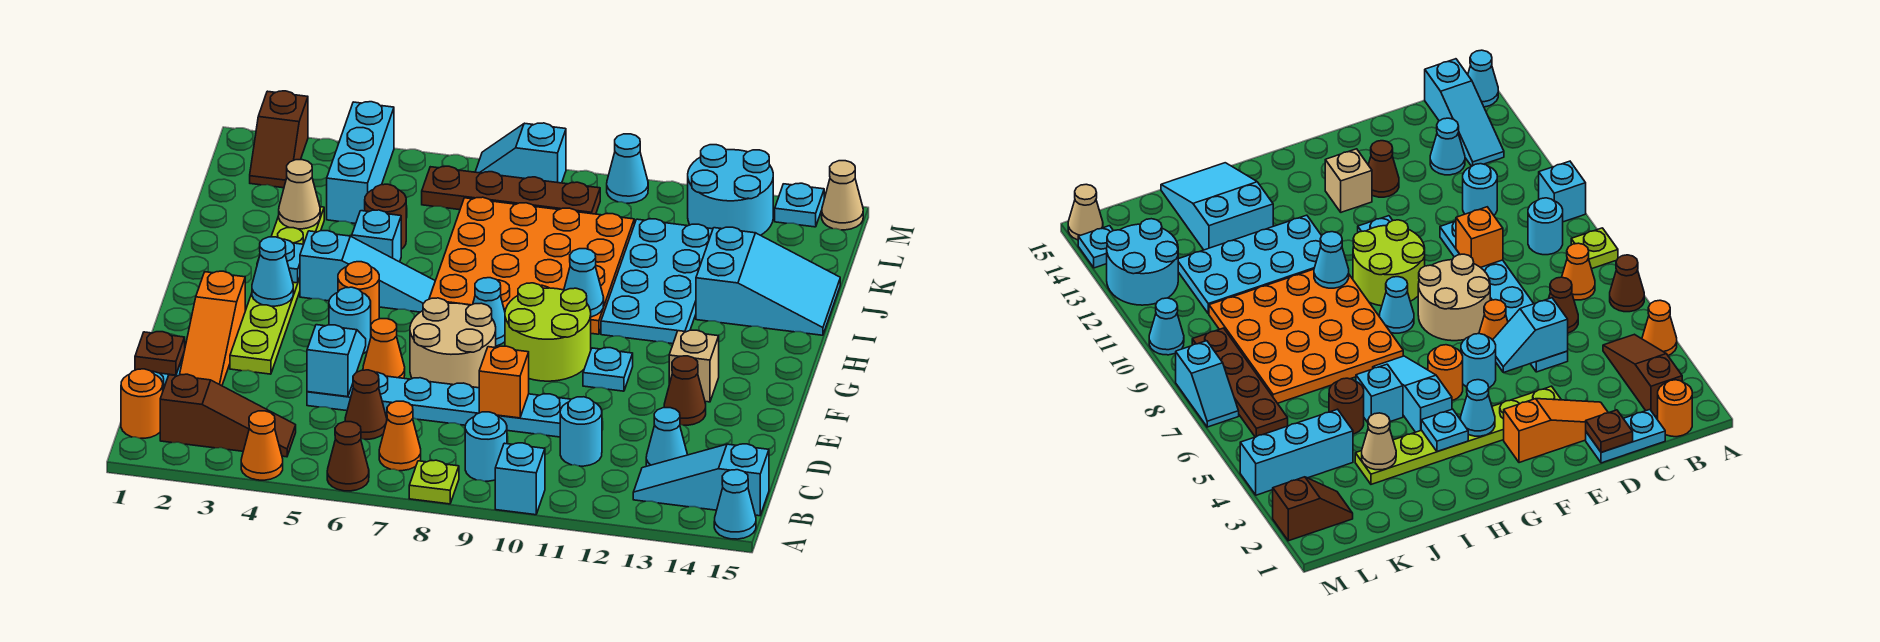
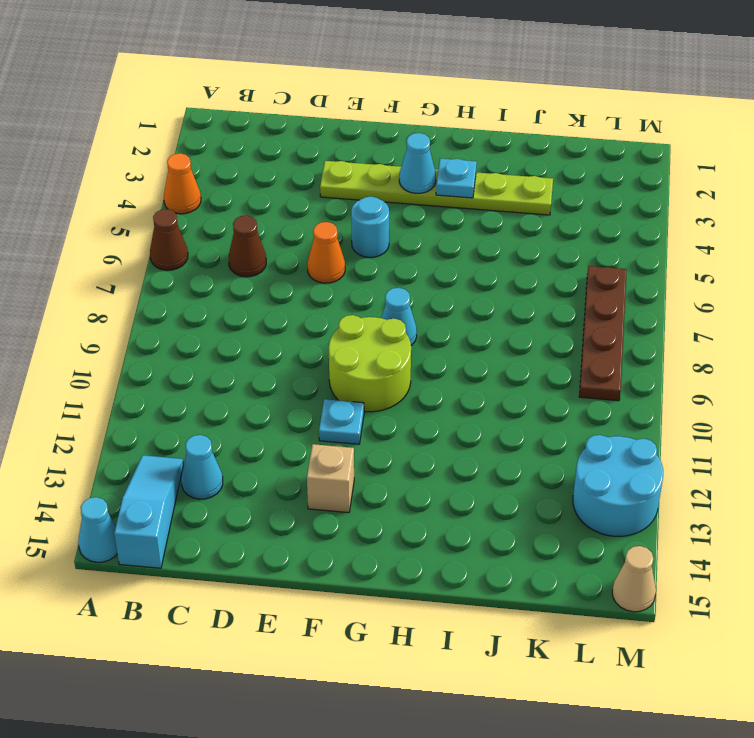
none -> lime plate A8 level 1
none -> cyan brick A10 level 1
none -> orange round brick B1 level 1
none -> brown slope B2:B4 level 1 top 2

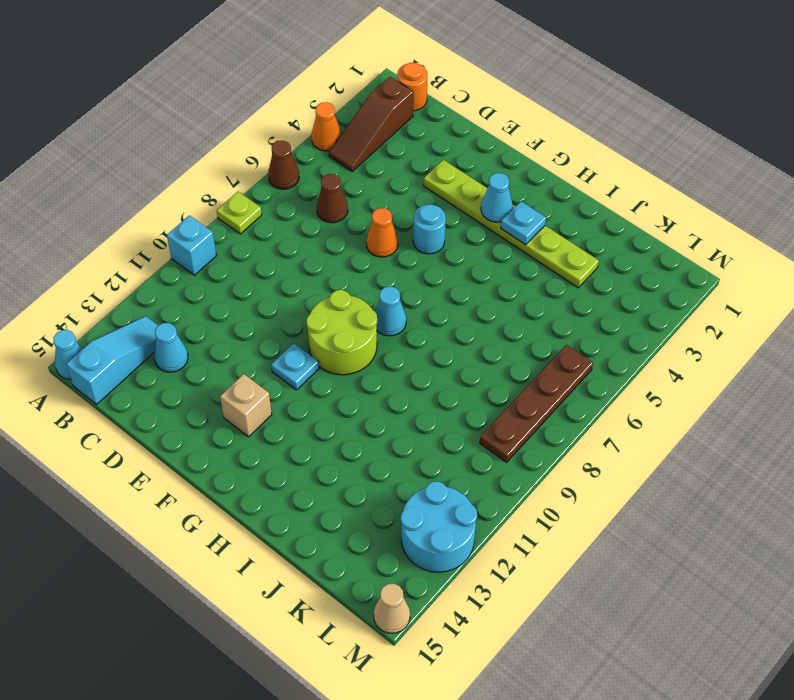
none -> orange cone B7 level 1
none -> cyan round brick B9 level 1
none -> cyan plate C1:D1 level 1
none -> cyan round brick C11 level 1

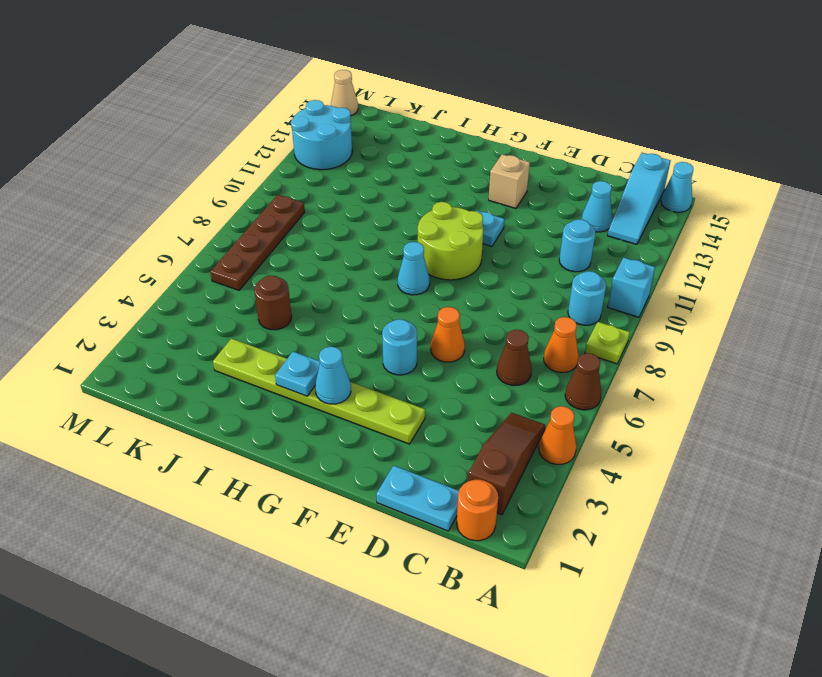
none -> orange slope D2:F2 level 1 top F
none -> cyan plate D5:D10 level 1
none -> tan round brick E7:F8 level 1
none -> brown cone E13 level 1

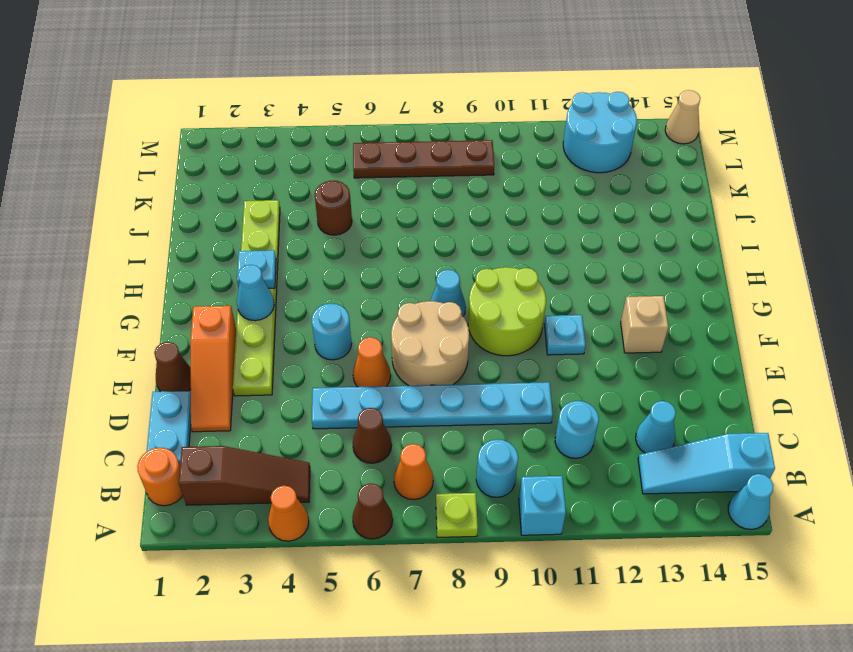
brown cone E1 level 1 -> brown cone E13 level 1
none -> orange round brick G5 level 1
none -> cyan slope H4:H6 level 1 top 4
none -> orange plate H7:K10 level 1
none -> cyan plate H11:K12 level 1

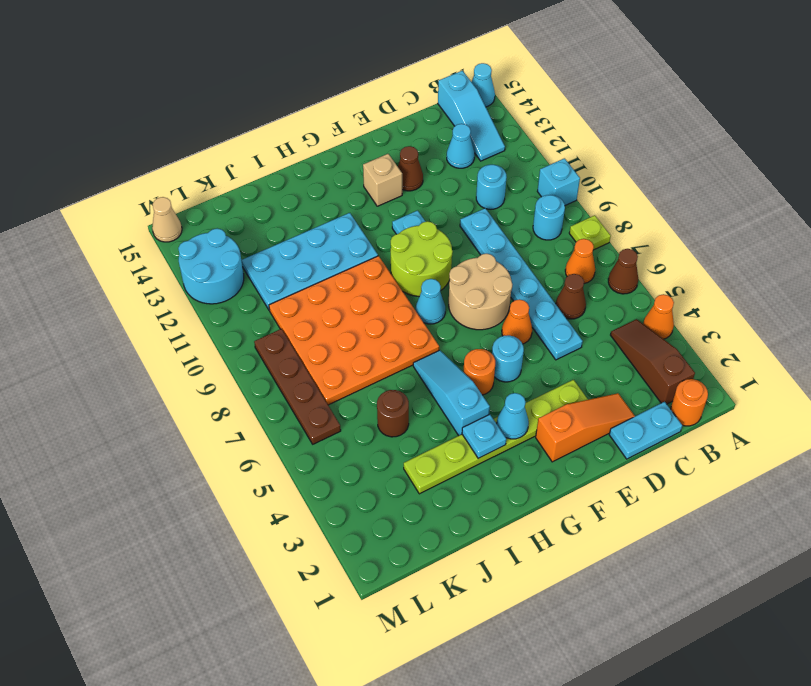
none -> cyan brick I5 level 1
none -> cyan slope I13:J15 level 1 top 13
none -> cyan brick K4:M4 level 1
none -> brown slope L2:M2 level 1 top M

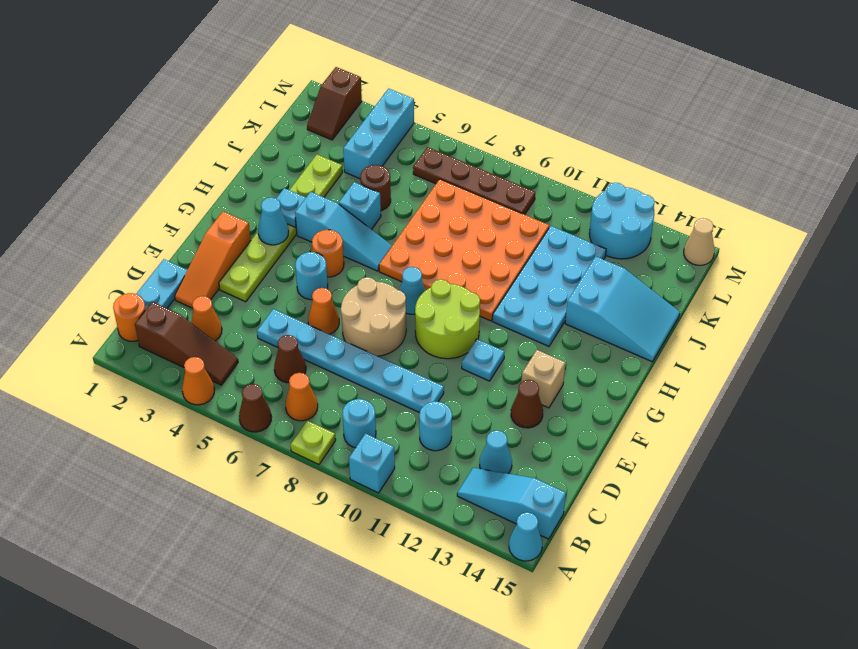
orange cone C3 level 1 -> none
none -> cyan slope M7:M8 level 1 top 8
none -> cyan cone M10 level 1
none -> cyan plate M14 level 1
none -> brown plate D1 level 2

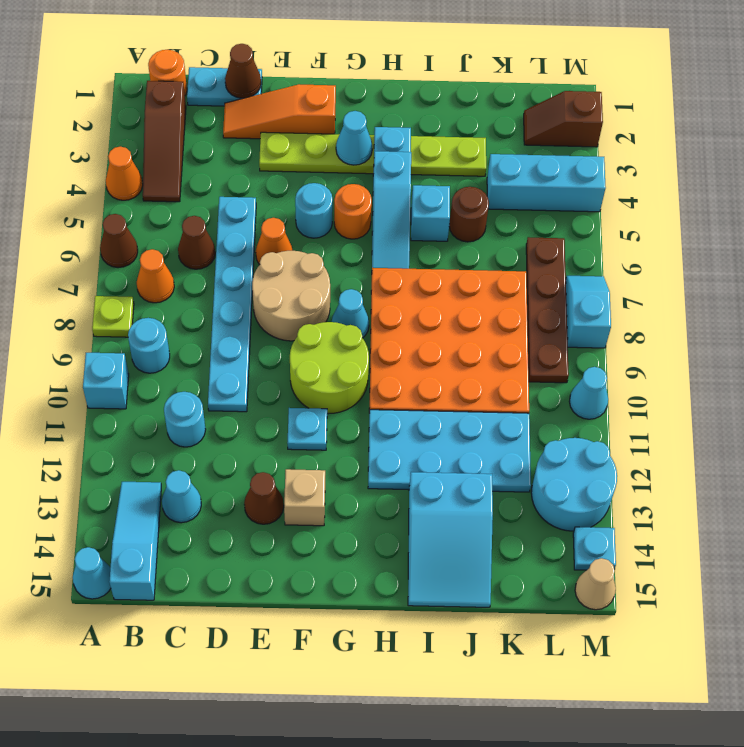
brown cone D1 level 2 -> brown plate D1 level 2
none -> cyan slope D5:E5 level 2 top D
none -> orange brick D9 level 2
none -> cyan cone H10 level 2
none -> tan cone J3 level 2

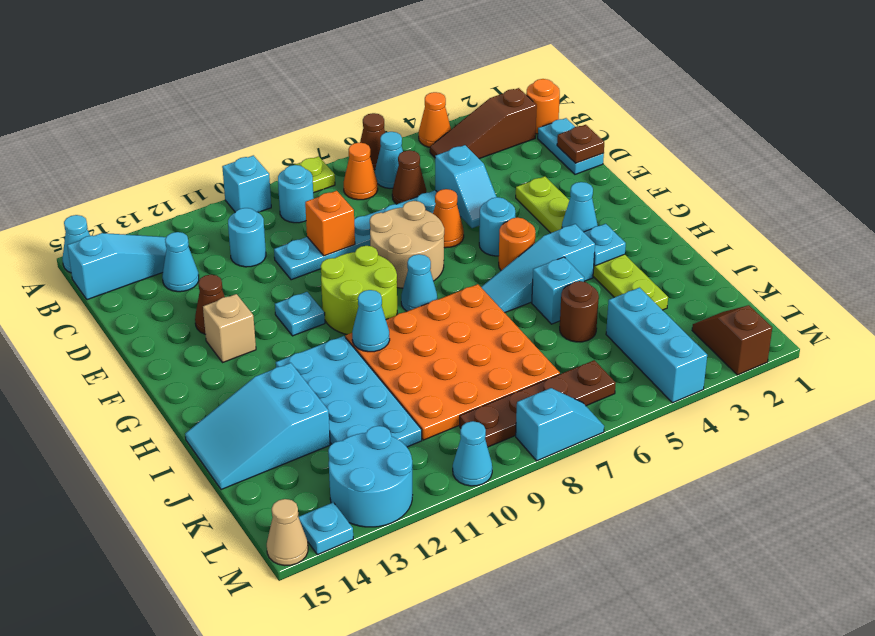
cyan cone B6 level 1 -> none
none -> orange slope D2:F2 level 1 top F
none -> tan cone J3 level 2

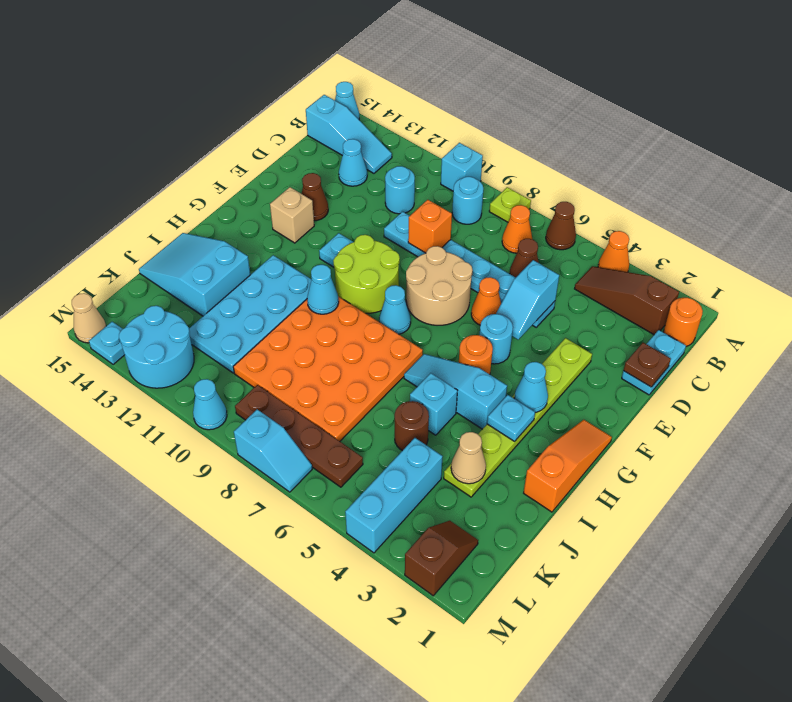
orange slope G1:I1 level 1 top I -> orange slope D2:F2 level 1 top F

